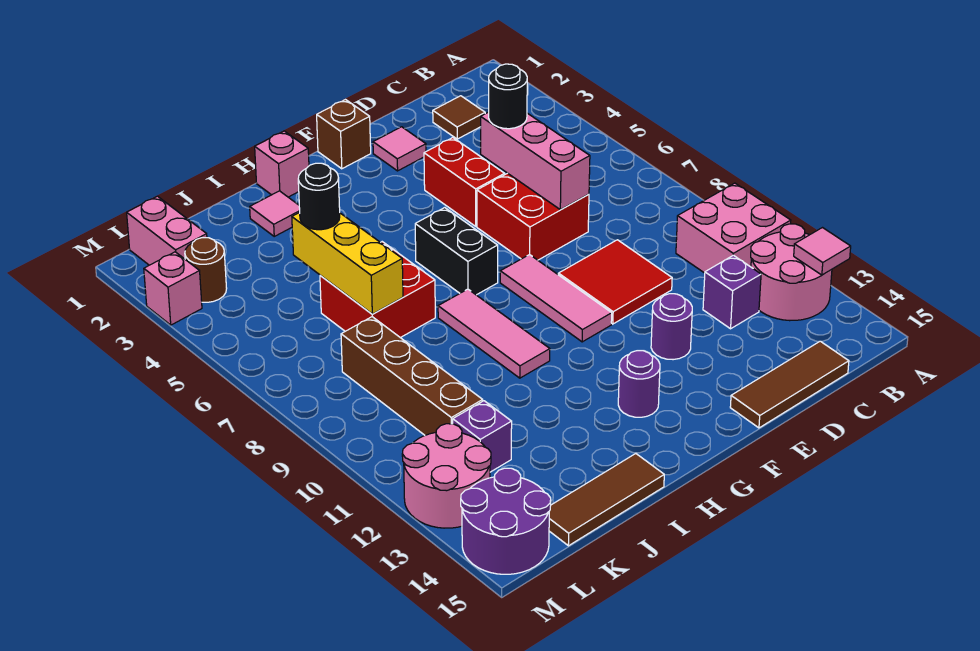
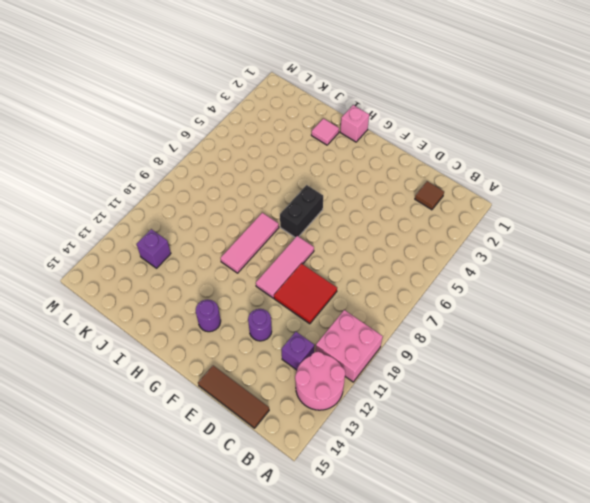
none -> red brick D6:E7 level 1
none -> pink tile E2 level 1
none -> red brick E4:E5 level 1
none -> brown brick F1 level 1

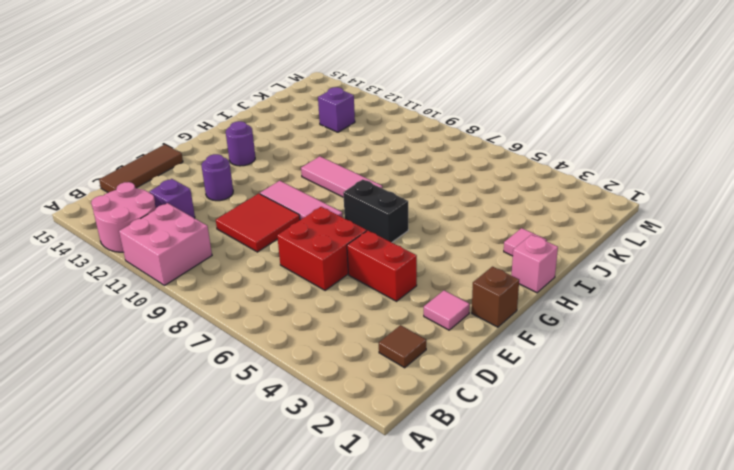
none -> red brick I6:J7 level 1
none -> brown tile I15:K15 level 1
none -> brown brick K8:K11 level 1
none -> pink brick L1:L2 level 1

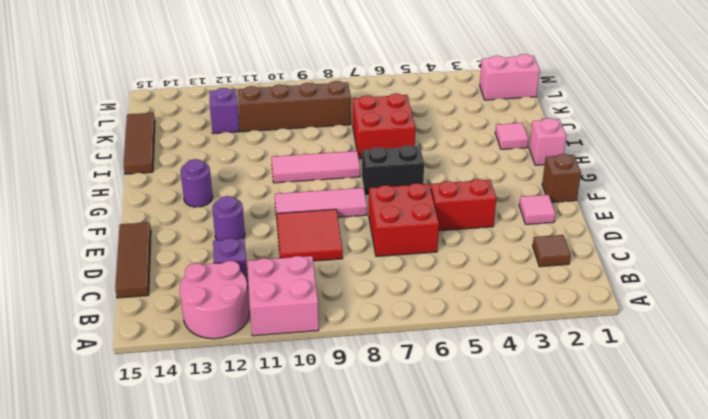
none -> brown round brick L3 level 1
none -> pink round brick L12:M13 level 1
none -> purple round brick L14:M15 level 1
none -> pink brick M3 level 1

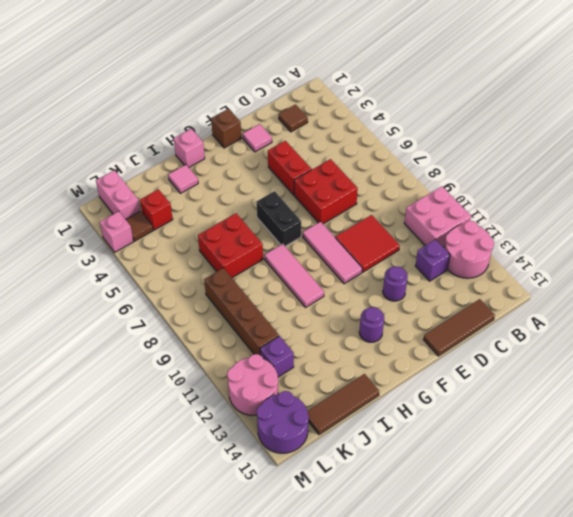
red brick K3 level 1 -> none
brown tile L3 level 1 -> brown round brick L3 level 1
none -> pink tile A13 level 2
none -> pink brick D5:D7 level 2
none -> yellow brick J5:J7 level 2
none -> black round brick D5 level 3

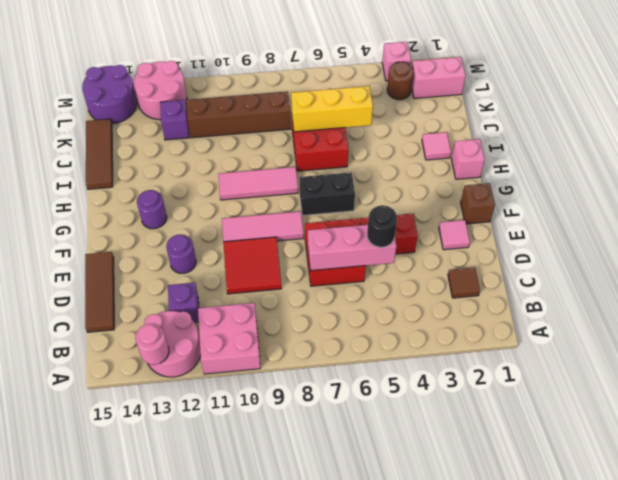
pink round brick A13 level 2 -> pink tile A13 level 2
none -> black round brick J5 level 3

